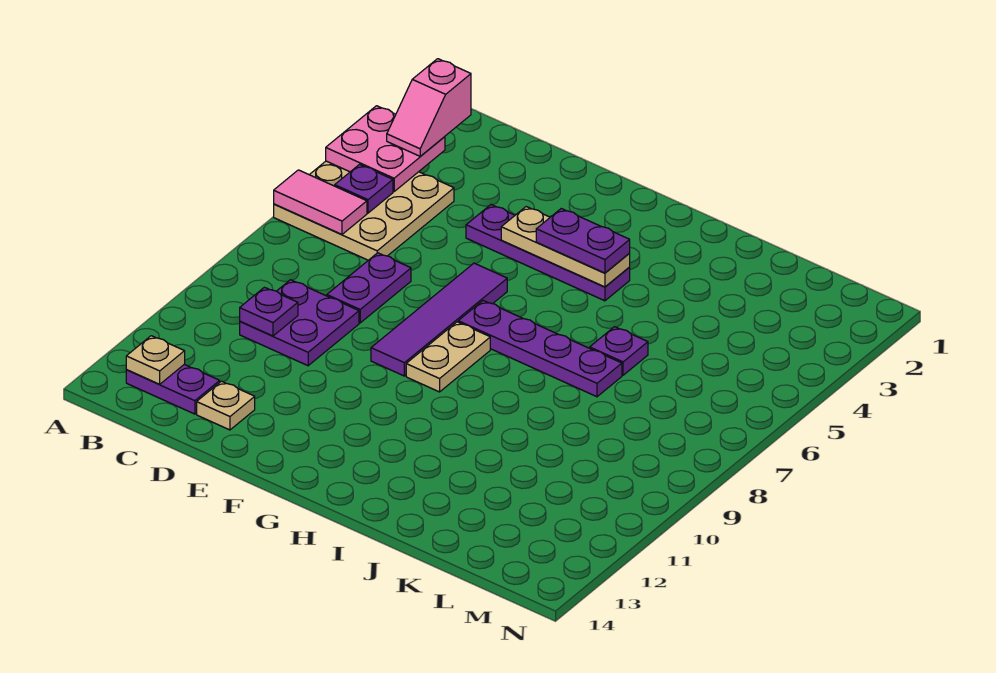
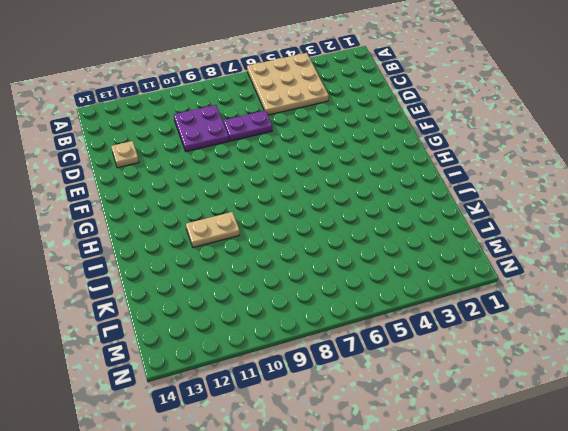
tan plate I10:I11 level 1 -> tan plate G8:G9 level 1
none -> purple plate B13:C13 level 1
none -> purple plate E4:H4 level 1
none -> purple tile F6:F9 level 1

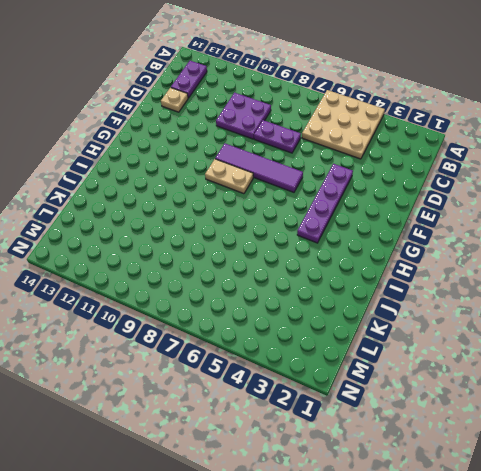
none -> purple plate G7:J7 level 1
none -> purple plate J6 level 1
none -> pink plate A3:B4 level 2

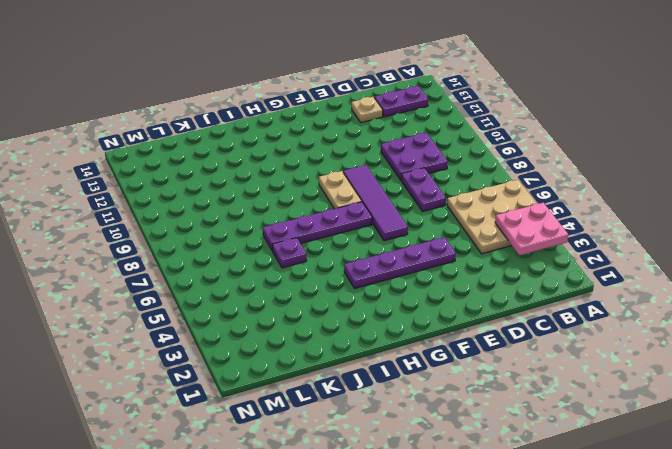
none -> pink tile A6:B6 level 2
none -> purple plate B5 level 2
none -> tan plate B13 level 2

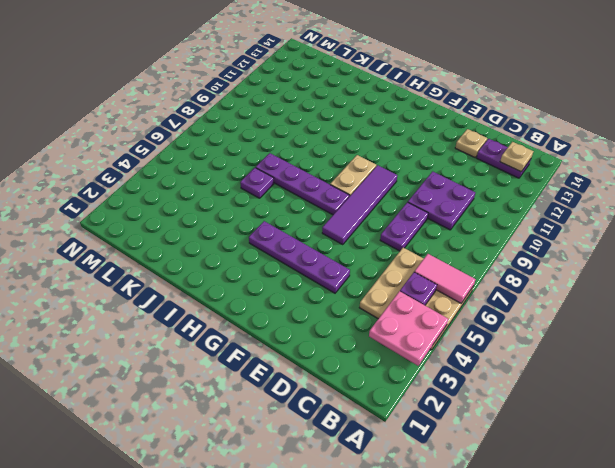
none -> purple plate C10 level 2
none -> tan plate F4:H4 level 2
none -> pink slope B2:B3 level 3 top 2

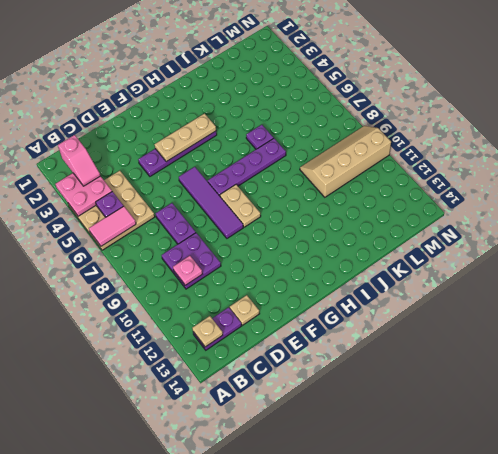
pink plate C10 level 2 -> purple plate C10 level 2
tan slope K9:N10 level 1 top 10 -> none
none -> purple plate G4:H4 level 3

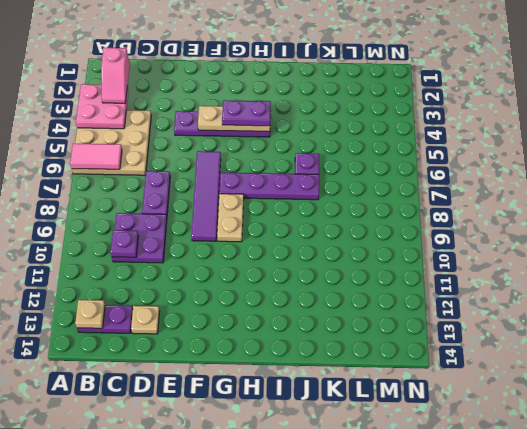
none -> purple plate B5 level 2

